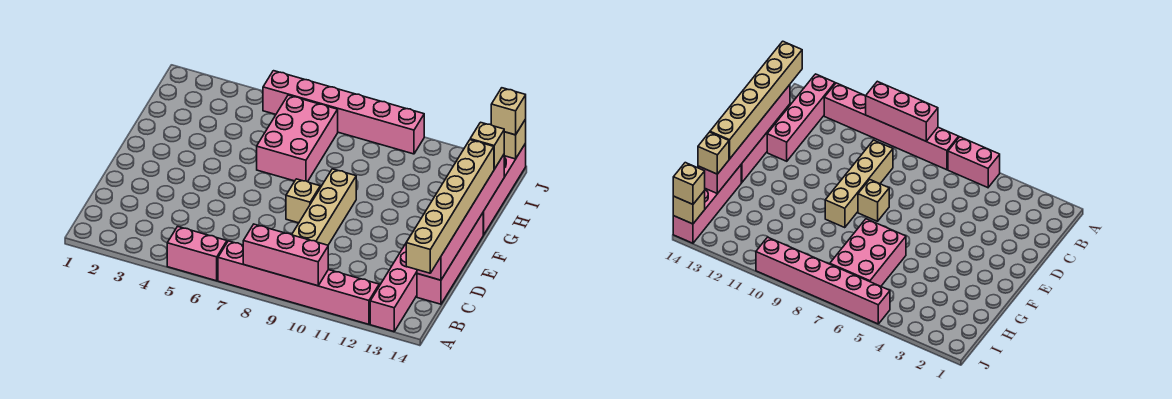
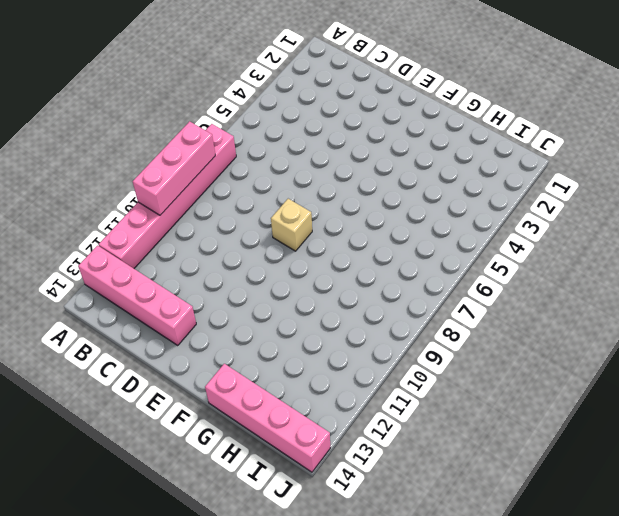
none -> pink brick A5:A6 level 1
none -> tan brick C9:F9 level 1
none -> pink brick C14:F14 level 1

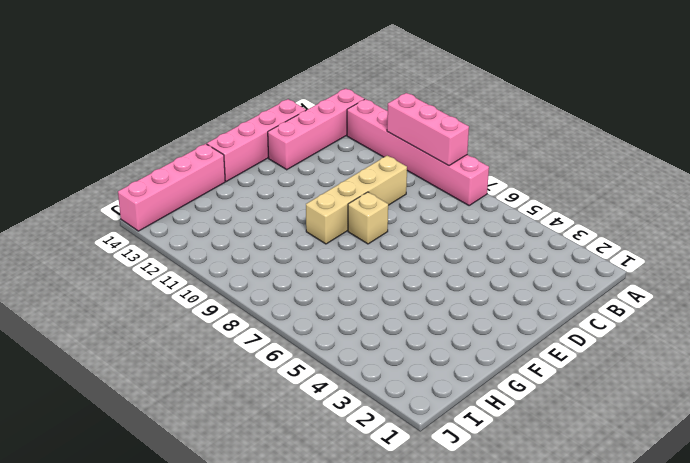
none -> pink brick A5:A6 level 1
none -> pink brick G6:I7 level 1
none -> pink brick J5:J10 level 1

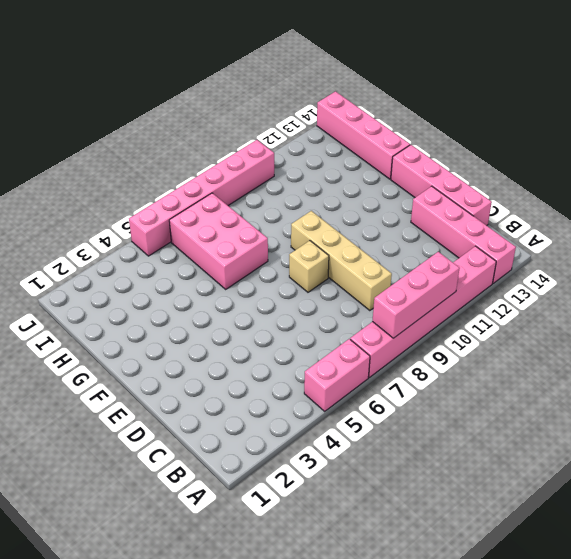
none -> pink brick C14:H14 level 2
none -> tan brick J14 level 2
none -> tan brick B14:G14 level 3

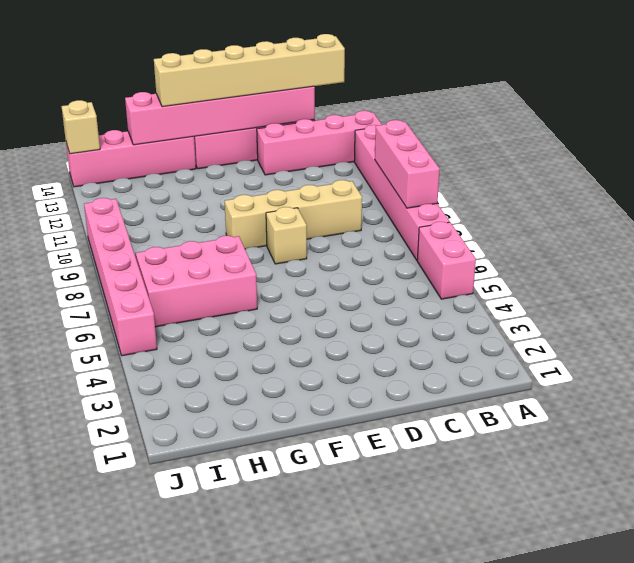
none -> tan brick H14 level 3
none -> tan brick J14 level 3

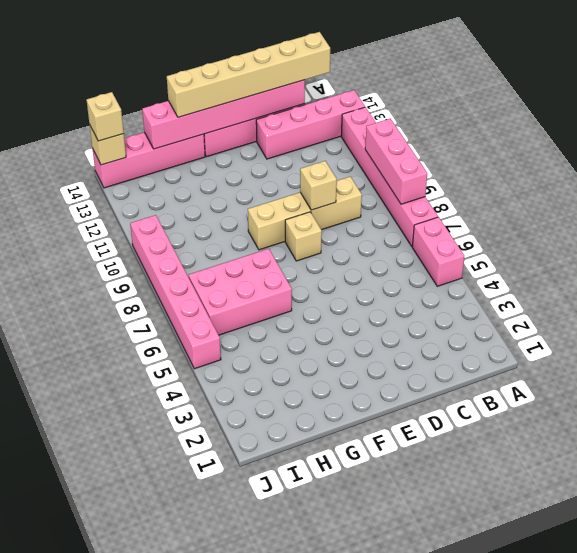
tan brick D9 level 2 -> tan brick H14 level 3

